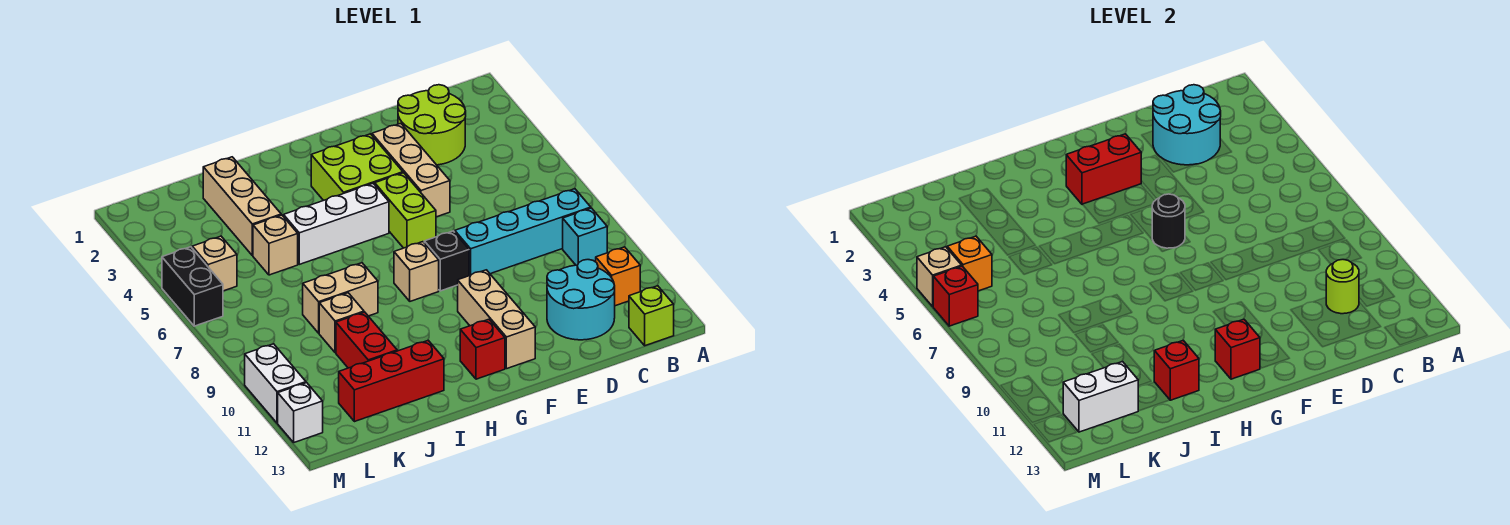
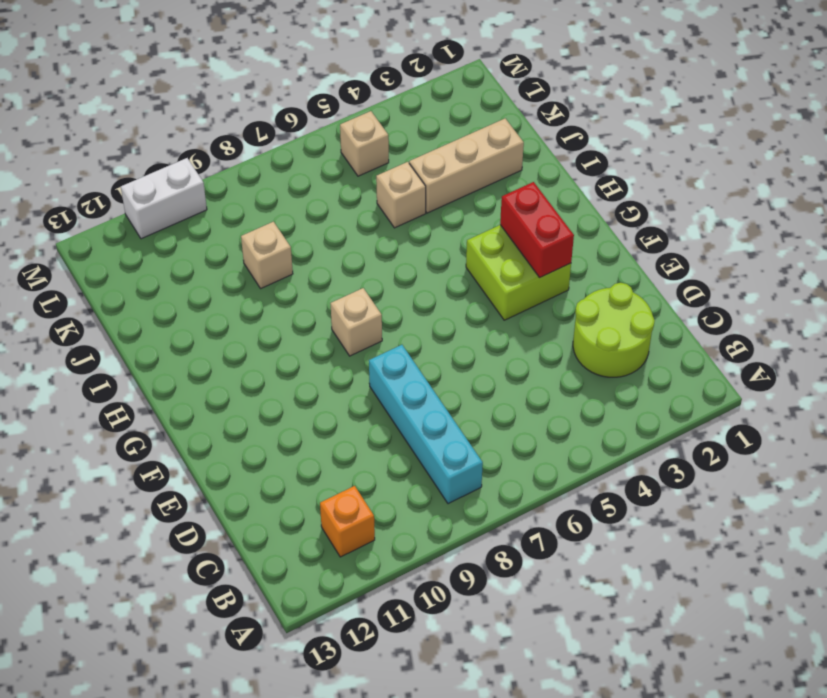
none -> cyan brick B9 level 1
none -> lime brick B13 level 1
none -> cyan round brick C11:D12 level 1
none -> tan brick E3:E5 level 1

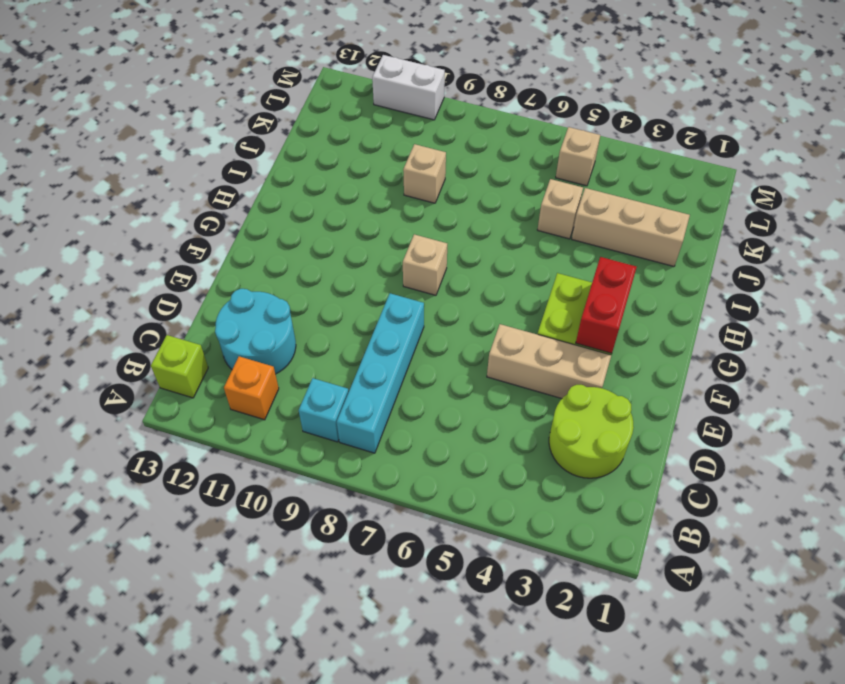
none -> lime brick F5:F6 level 1
none -> black brick F8 level 1
none -> tan brick F10:F12 level 1
none -> white brick G5:I5 level 1

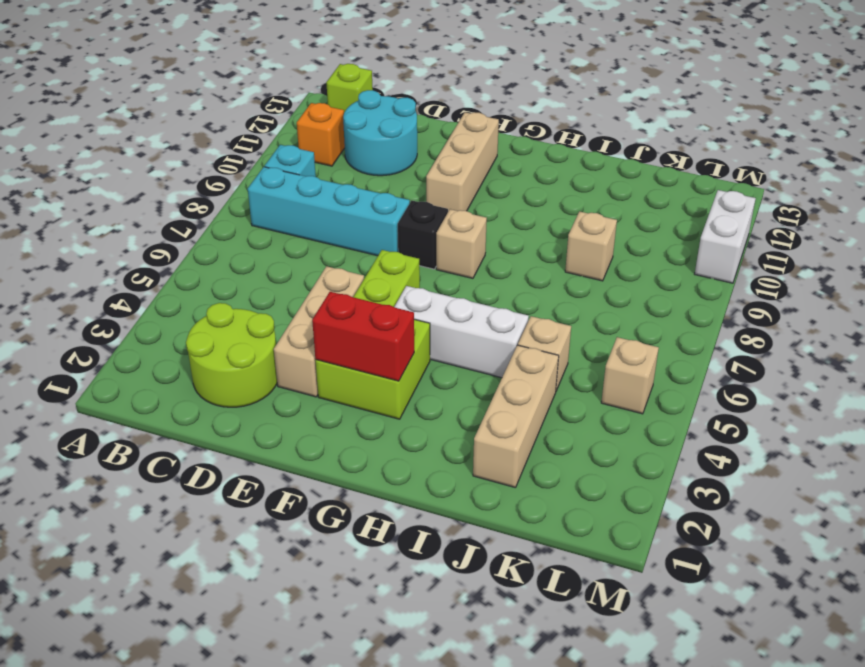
none -> red brick G12 level 1
none -> tan brick I8:J8 level 1
none -> red brick I12:K12 level 1
none -> red brick J10:J11 level 1

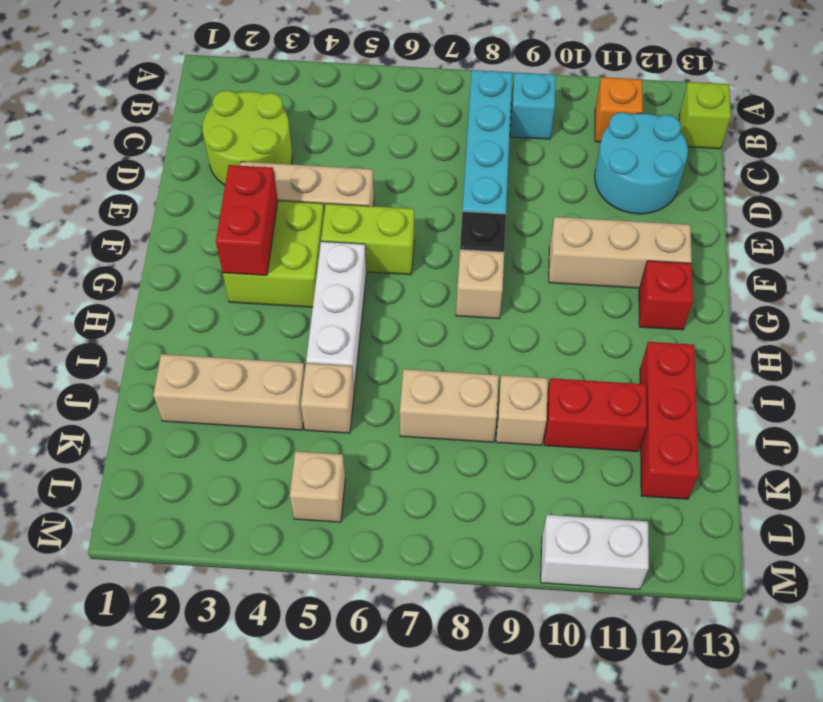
tan brick J7:J8 level 1 -> tan brick I8:J8 level 1
none -> black brick M5:M6 level 1
none -> white brick M12 level 1
none -> cyan round brick C2:D3 level 2
none -> lime round brick C11 level 2

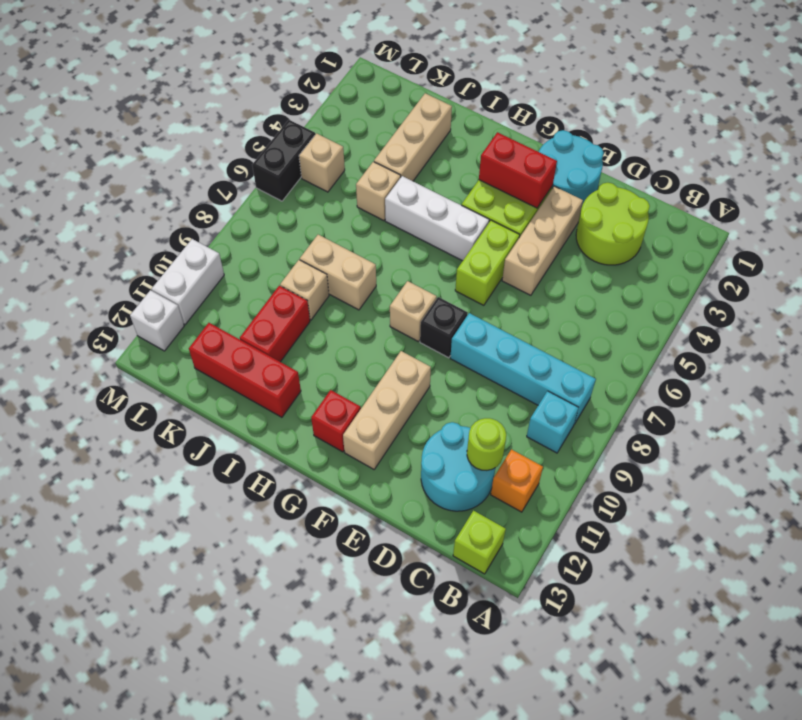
cyan round brick E1:F2 level 1 -> cyan round brick C2:D3 level 2
none -> black round brick F6 level 2
none -> red brick G12 level 2
none -> red brick I12 level 2
none -> white brick K12:L12 level 2

